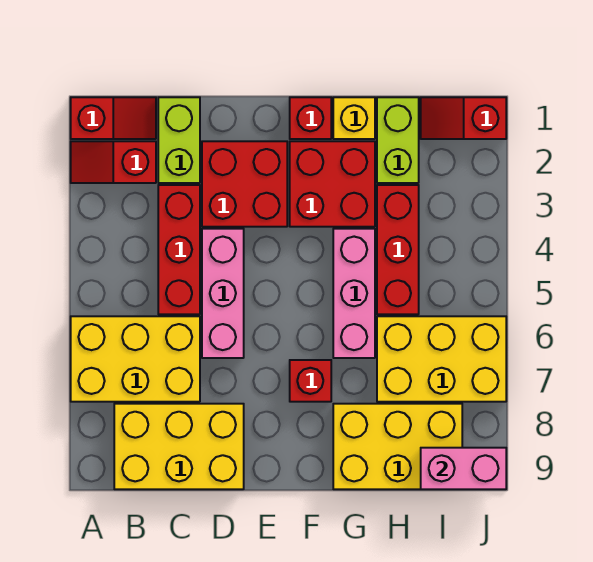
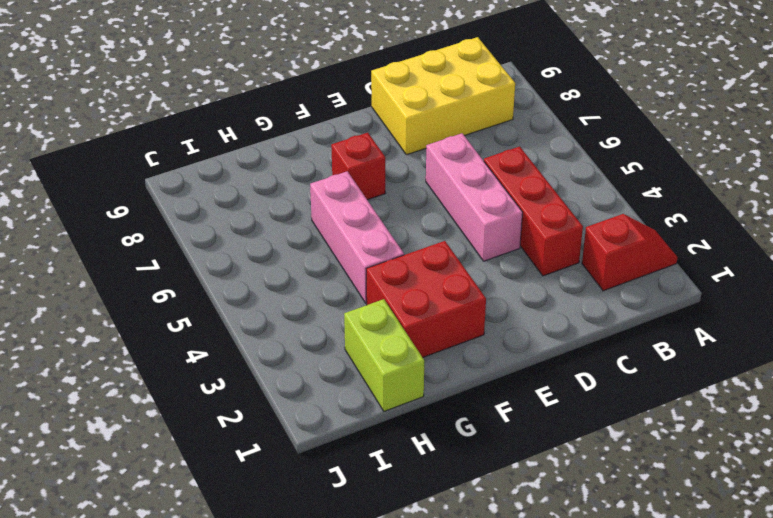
none -> red slope A1:B1 level 1 top A
none -> yellow brick A6:C7 level 1
none -> lime brick C1:C2 level 1

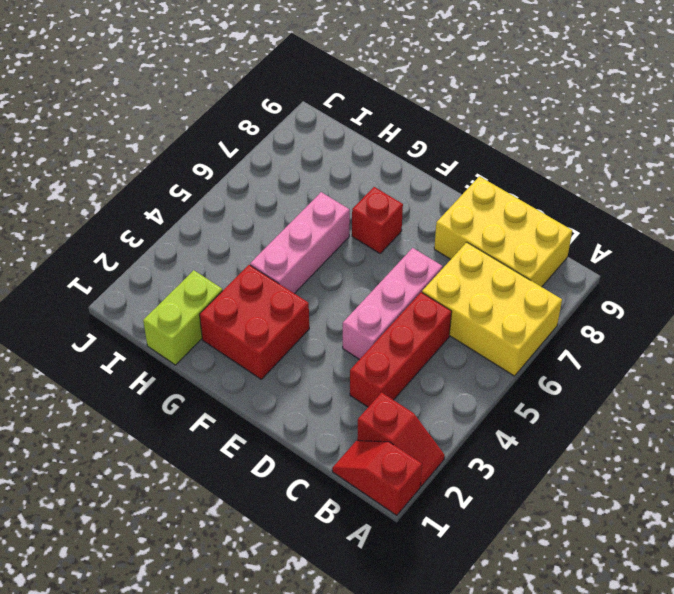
none -> lime brick C1:C2 level 1
none -> red brick D2:E3 level 1
none -> red brick F1 level 1

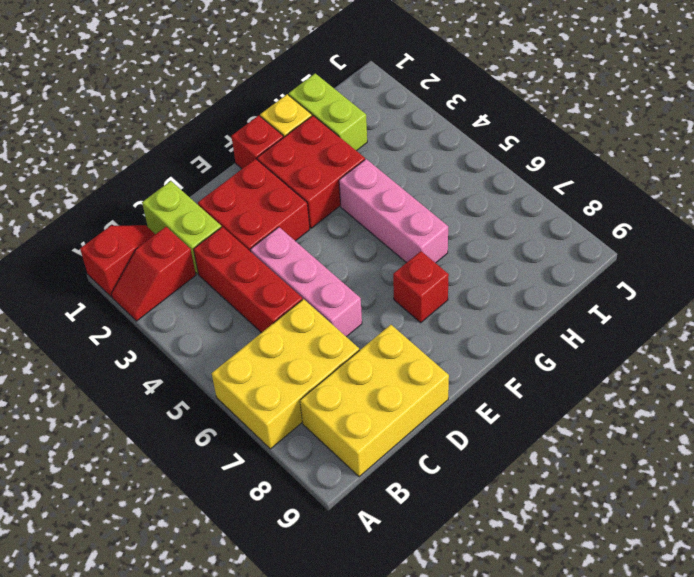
none -> yellow brick G8:I9 level 1
none -> red brick H3:H5 level 1
none -> yellow brick H6:J7 level 1

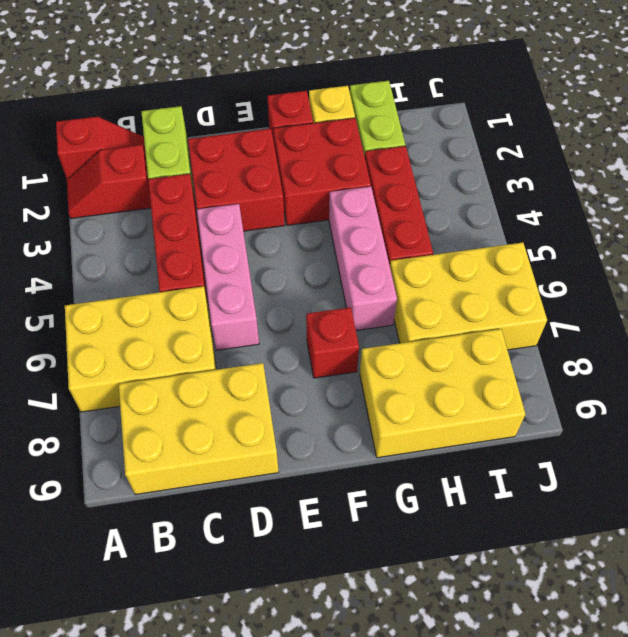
none -> red slope I1:J1 level 1 top J
none -> pink brick I9:J9 level 2

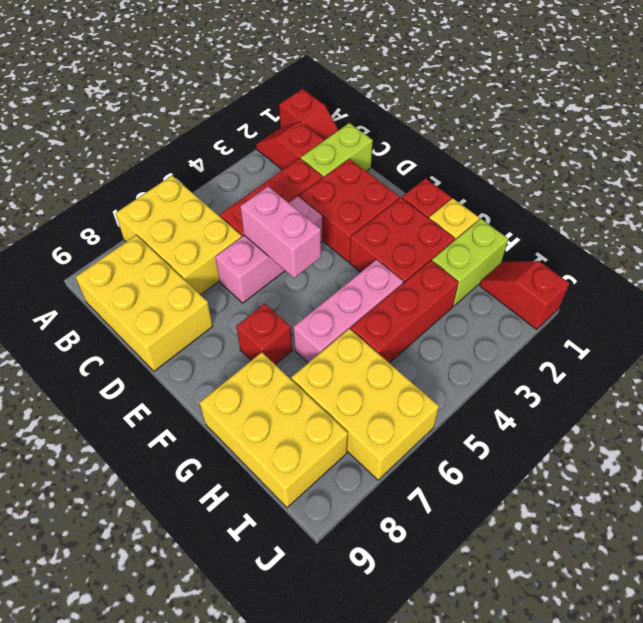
pink brick D5:E5 level 2 -> pink brick I9:J9 level 2

